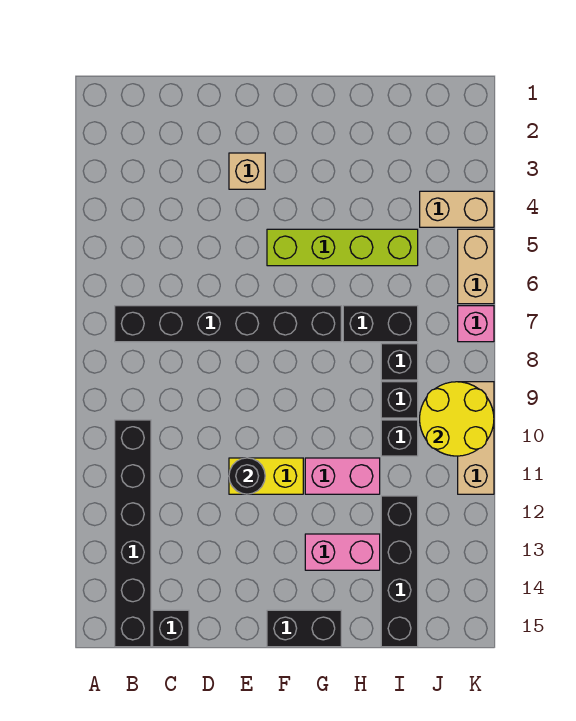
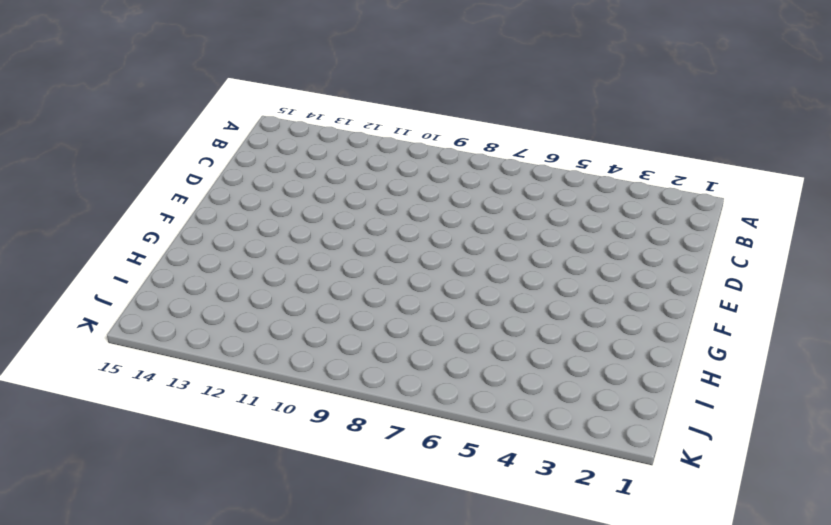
none -> black brick B7:G7 level 1
none -> black brick B10:B15 level 1
none -> black brick C15 level 1

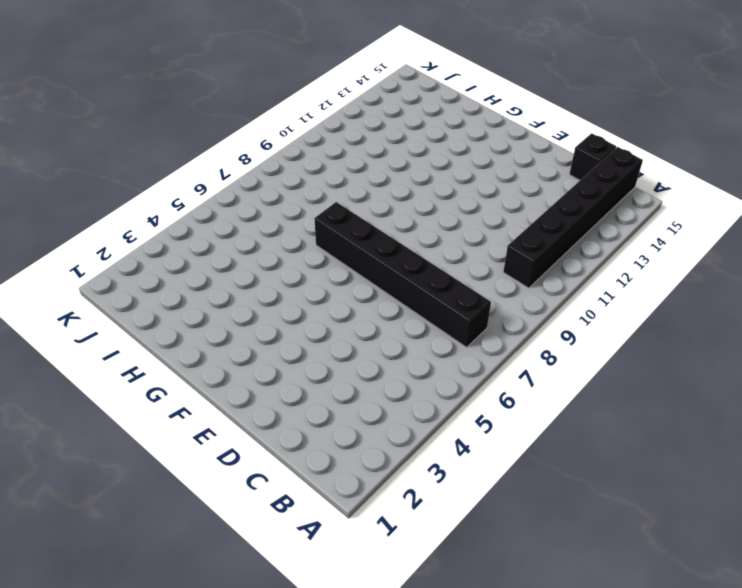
none -> tan brick E3 level 1
none -> yellow brick E11:F11 level 1
none -> lime brick F5:I5 level 1

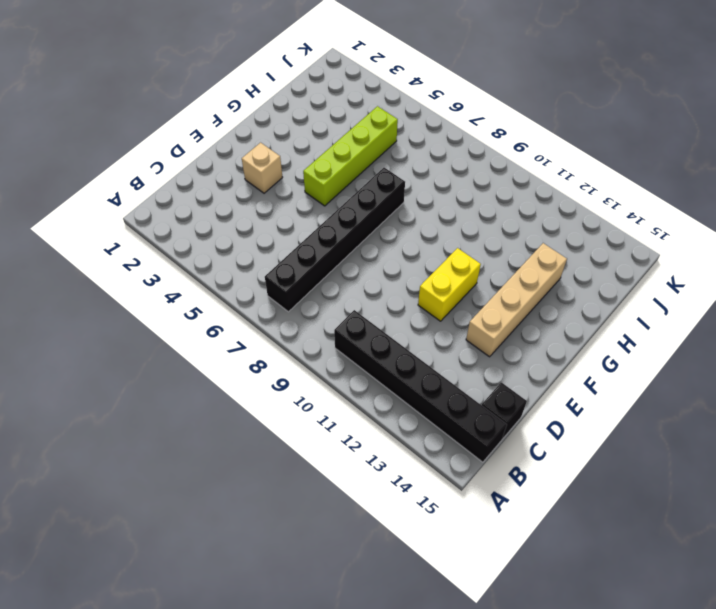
tan brick E13:H13 level 1 -> pink brick G13:H13 level 1
none -> black brick F15:G15 level 1
none -> pink brick G11:H11 level 1
none -> black brick H7:I7 level 1

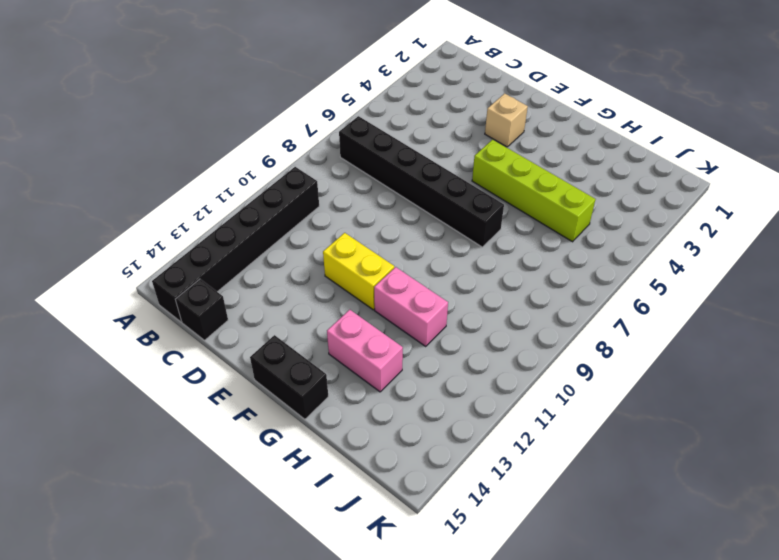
none -> black brick H7:I7 level 1
none -> black brick I8 level 1
none -> black brick I9 level 1

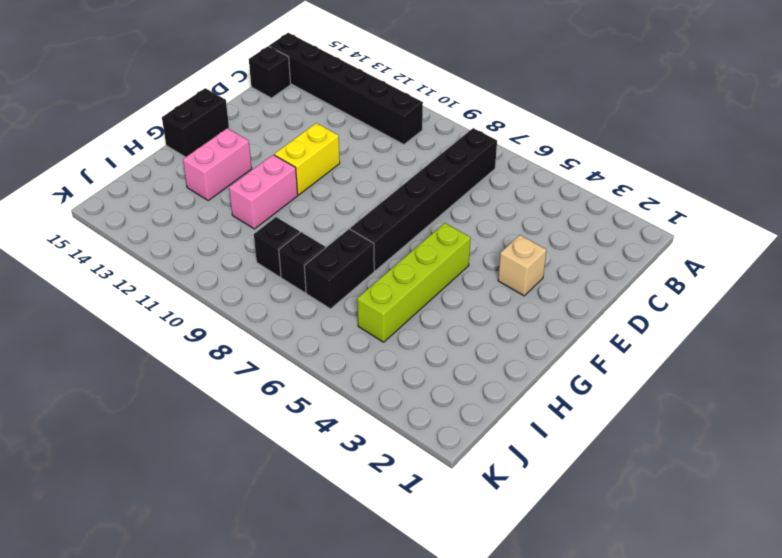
none -> black brick I10 level 1
none -> black brick I12:I15 level 1
none -> tan brick J4:K4 level 1

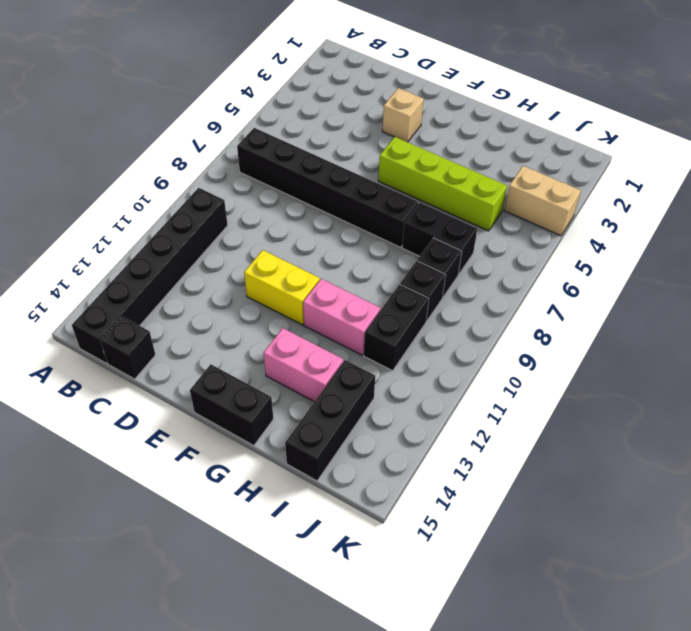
black brick I10:I11 level 1 -> black brick I10 level 1
black brick I13:I15 level 1 -> black brick I12:I15 level 1
none -> tan brick K5:K6 level 1
none -> pink brick K7 level 1
none -> tan brick K9:K11 level 1

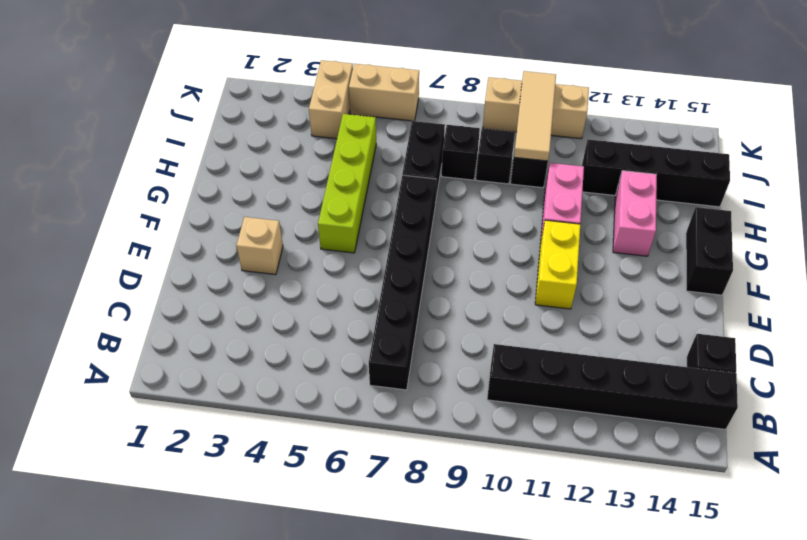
tan tile I10:K10 level 2 -> yellow round brick J9:K10 level 2
none -> pink brick K7 level 1
none -> black round brick E11 level 2

